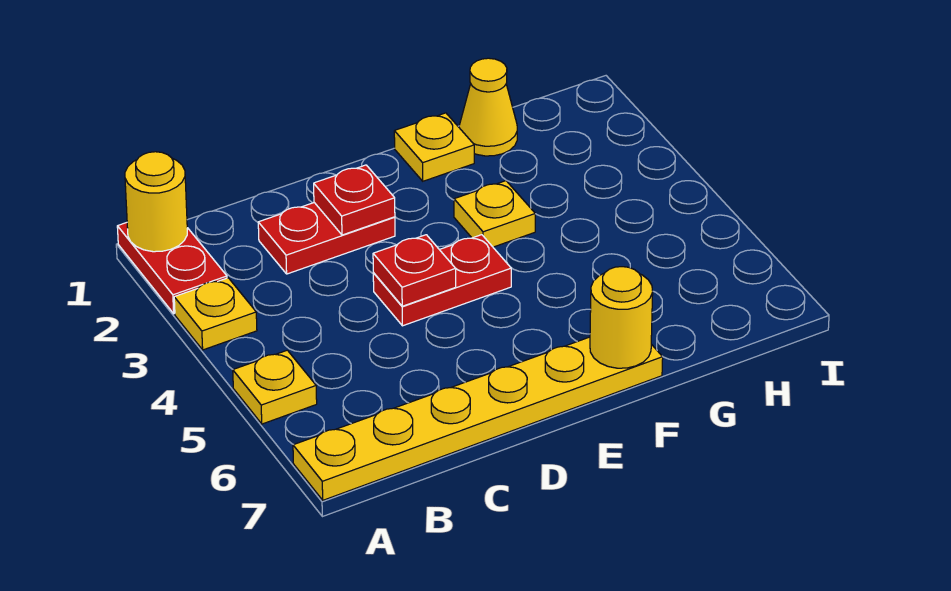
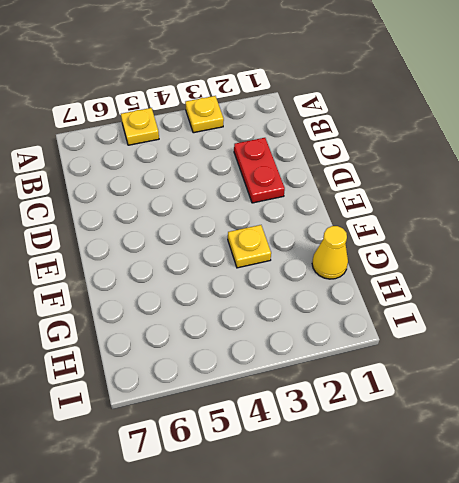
none -> red plate A1:A2 level 1
none -> yellow plate A7:F7 level 1
none -> red plate D4:E4 level 1

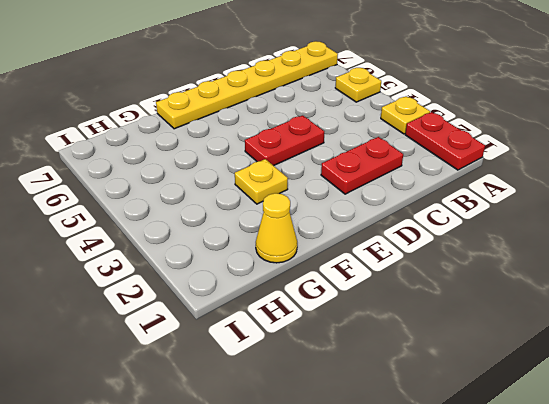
none -> yellow plate F1 level 1
none -> yellow round brick A1 level 2
none -> red plate D2 level 2

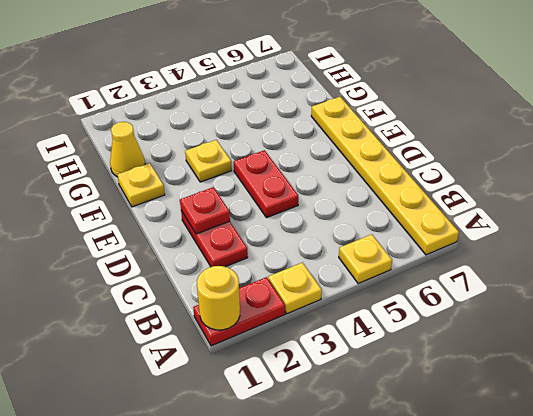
none -> red plate D4 level 2
none -> yellow round brick F7 level 2

